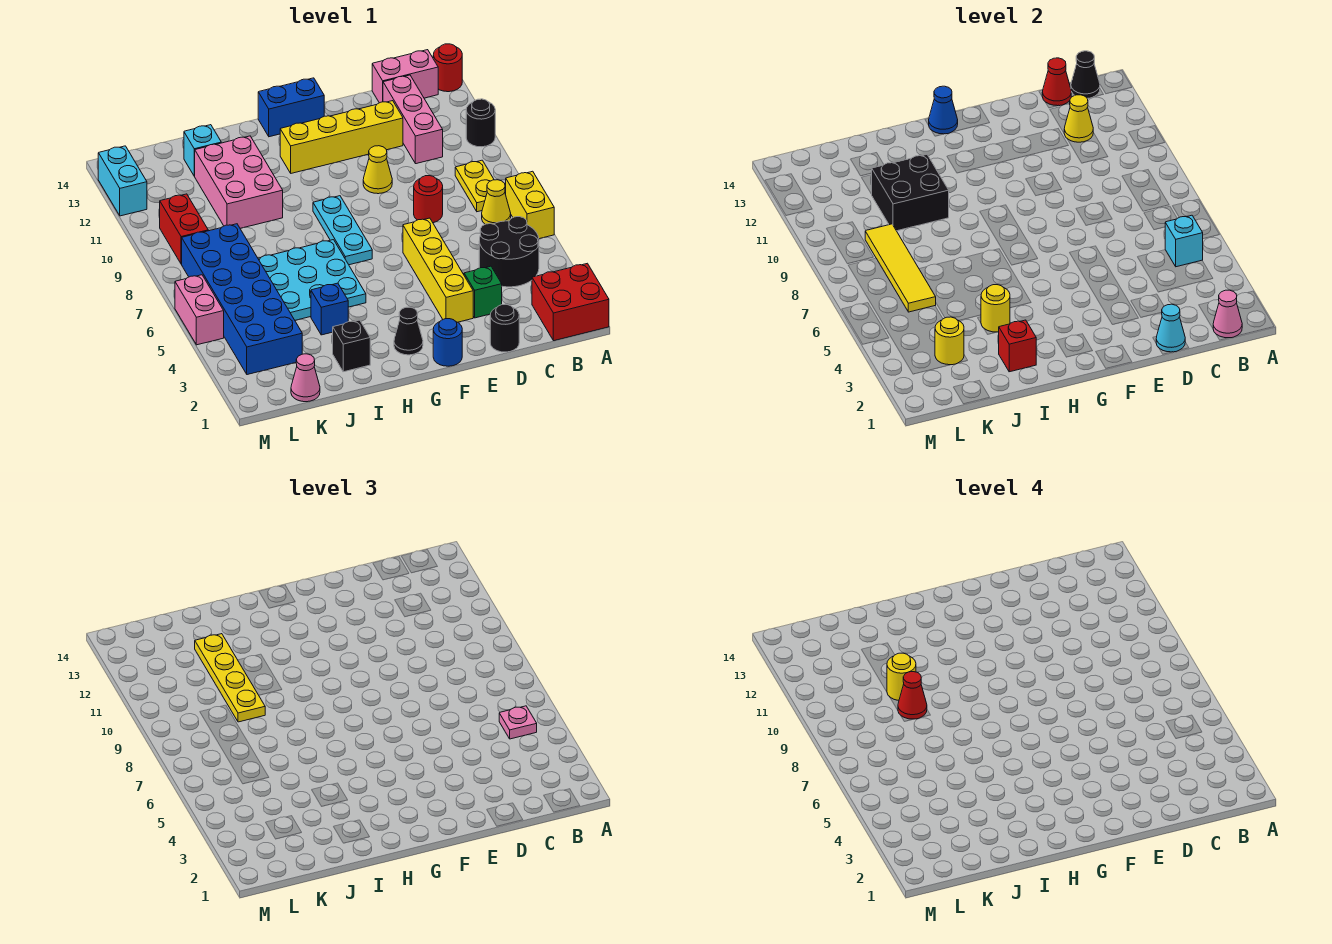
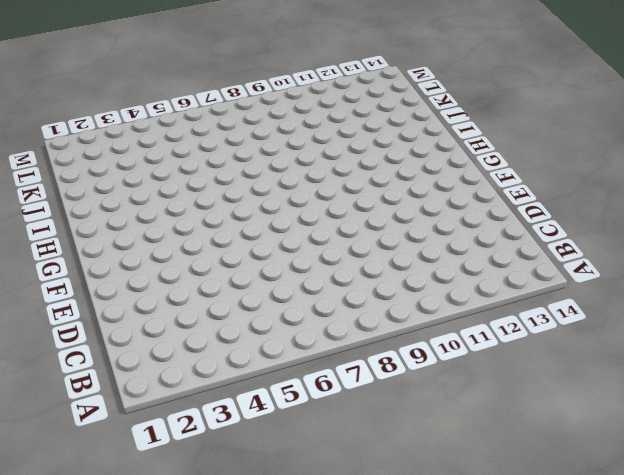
none -> red brick A1:B2 level 1
none -> yellow brick A6:A7 level 1
none -> black round brick A11 level 1
none -> red round brick A14 level 1

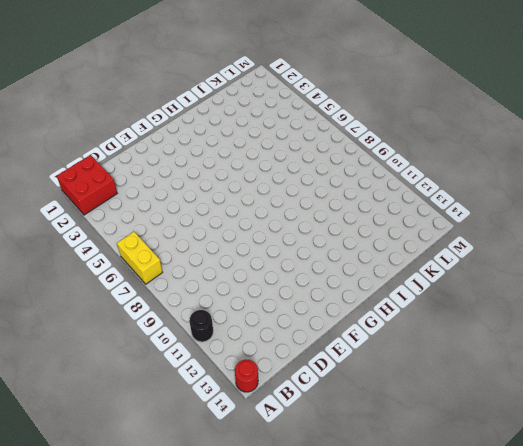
none -> black round brick B4:C5 level 1
none -> yellow cone B7 level 1
none -> yellow plate B8:B9 level 1
none -> pink brick B14:C14 level 1

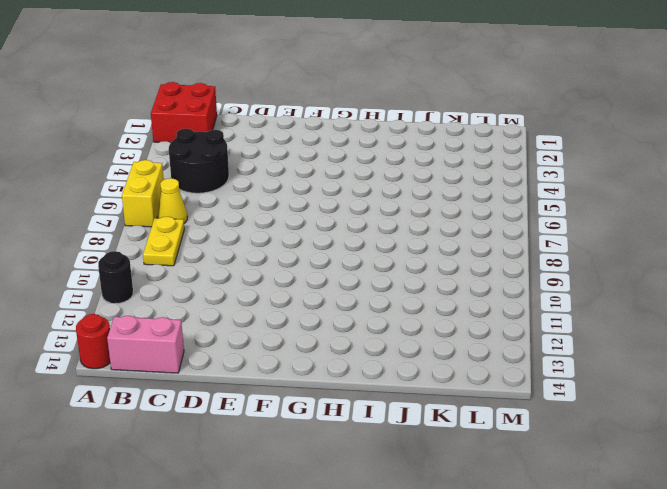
none -> pink brick C11:C13 level 1
none -> black round brick D1 level 1
none -> green brick D3 level 1
none -> red round brick D8 level 1

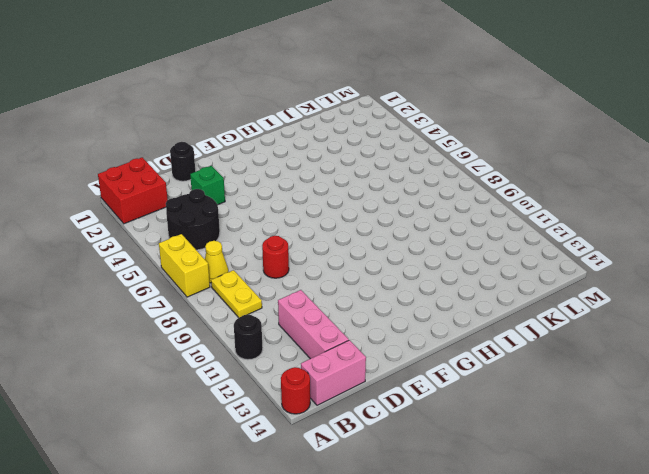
none -> yellow brick D12:G12 level 1
none -> yellow brick E3:E6 level 1
none -> yellow cone E10 level 1
none -> blue round brick F1 level 1

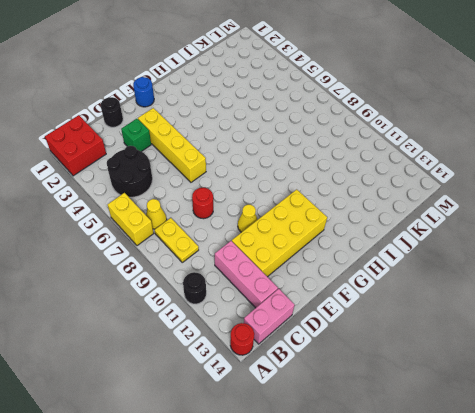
yellow brick D11:G12 level 1 -> yellow brick D12:G12 level 1
none -> blue brick F14:G14 level 1
none -> black cone G2 level 1
none -> cyan plate G7:G9 level 1
none -> cyan plate H5:J7 level 1

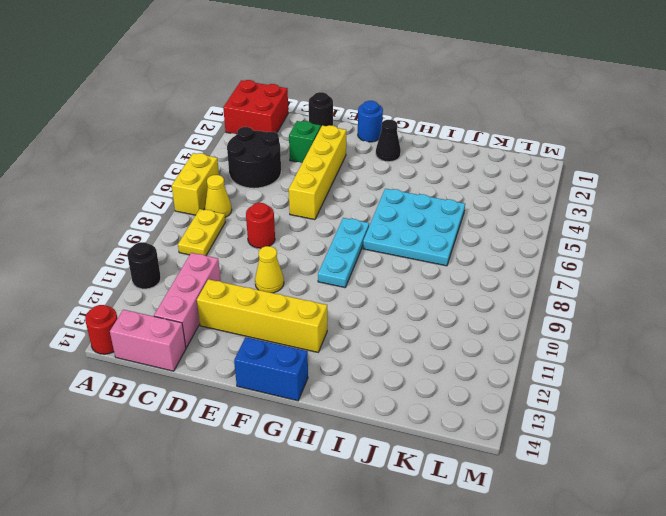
none -> black brick I2 level 1
none -> blue brick I4 level 1
none -> pink brick I10:J12 level 1
none -> cyan brick J13 level 1

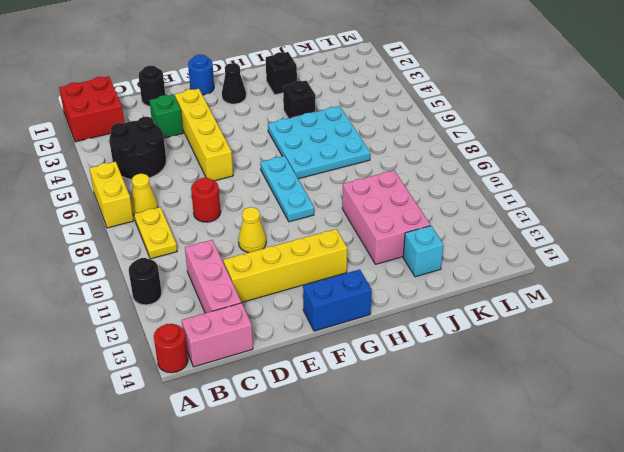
black brick I4 level 1 -> blue brick I4 level 1
none -> pink cone K1 level 1
none -> blue brick K3:L8 level 1
none -> red brick L9:L10 level 1
none -> pink brick M5:M6 level 1

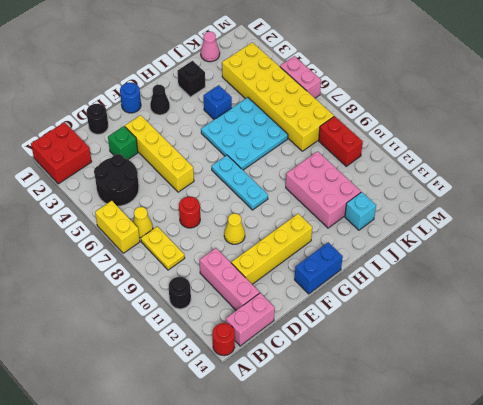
yellow brick K3:L8 level 1 -> blue brick K3:L8 level 1
none -> cyan brick M12:M13 level 1
none -> pink cone B1 level 2
none -> cyan brick B5 level 2
none -> black cone B14 level 2

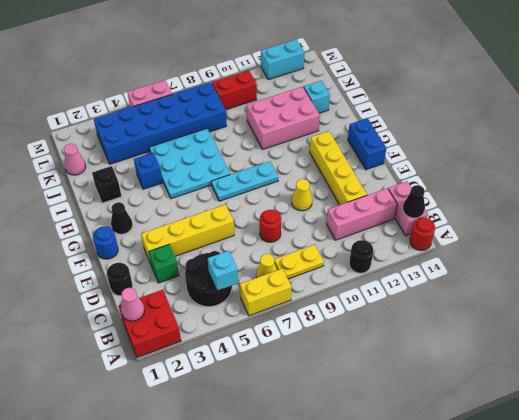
none -> yellow cone C12 level 2
none -> red cone C14 level 2
none -> cyan cone D1 level 2
none -> blue cone G14 level 2

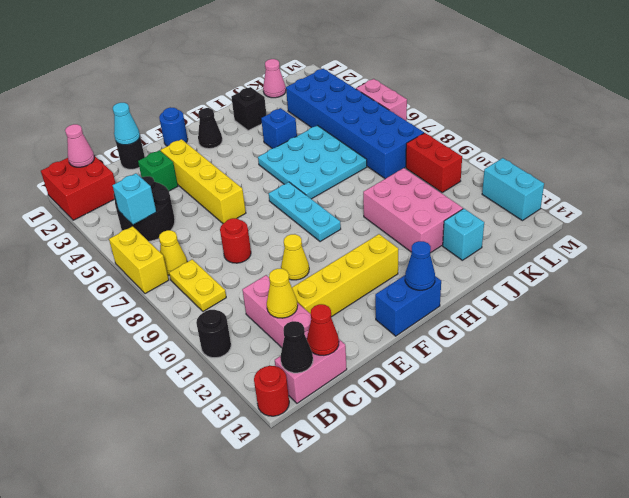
none -> red brick I2 level 2
none -> yellow round brick I4 level 2
none -> black brick I10:J11 level 2
none -> yellow round brick K3 level 2

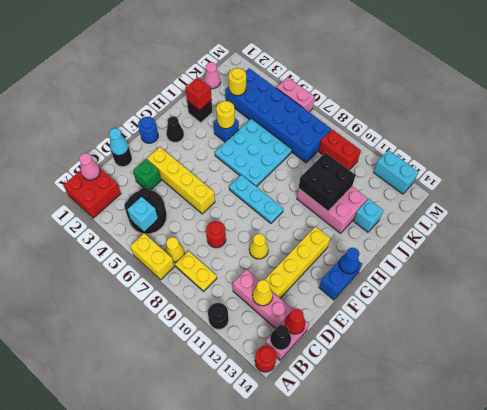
none -> yellow tile K6:K9 level 2
none -> pink plate B5 level 3
none -> yellow plate J9:J12 level 3
none -> red cone J9 level 4

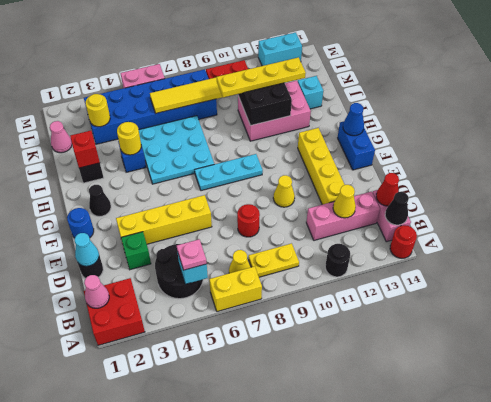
none -> red cone J9 level 4
none -> yellow round brick J10 level 4

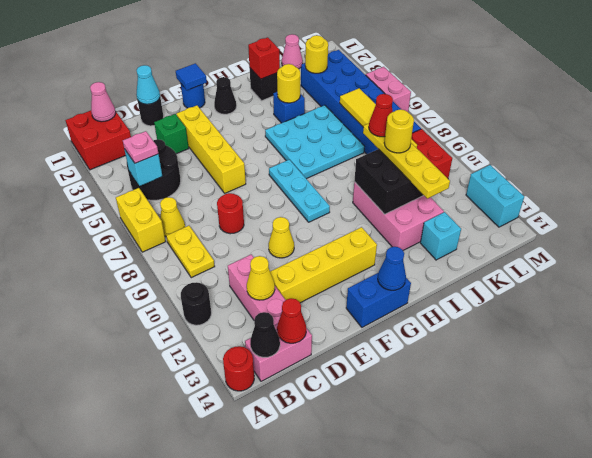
blue tile F1 level 2 -> none

